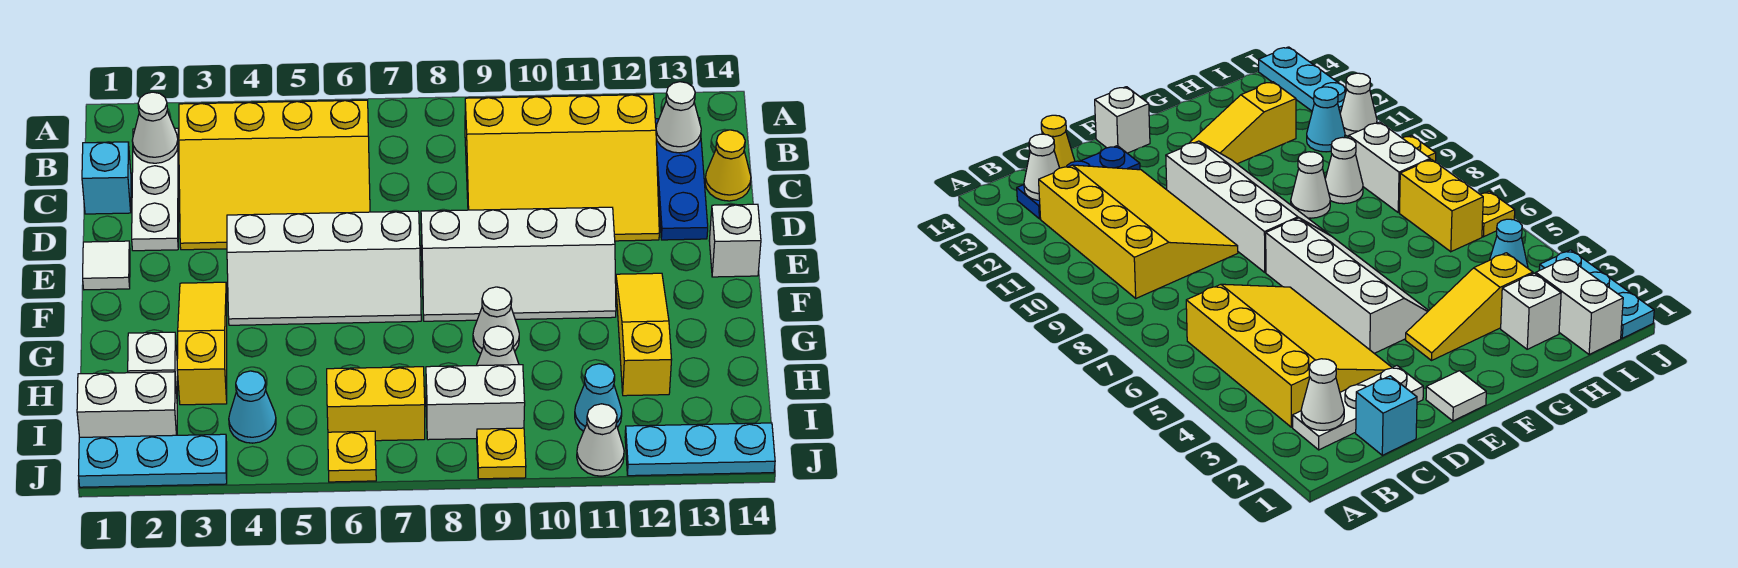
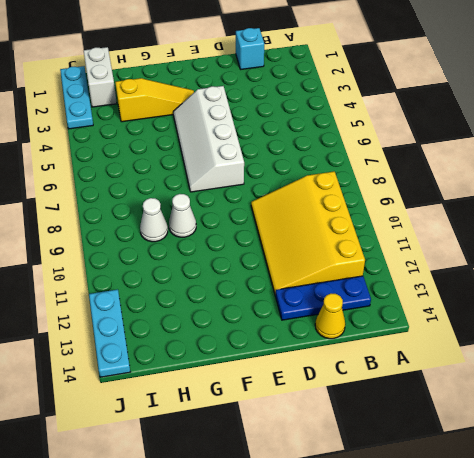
none -> white plate B2:D2 level 1
none -> yellow slope B3:D6 level 1 top B
none -> white tile E1 level 1

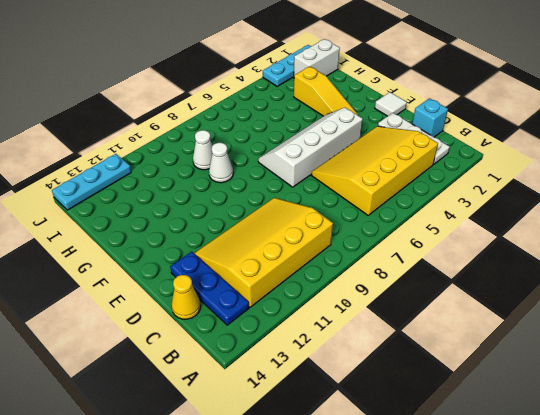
none -> white slope E8:F11 level 1 top E
none -> white brick E14 level 1
none -> yellow slope F12:H12 level 1 top H

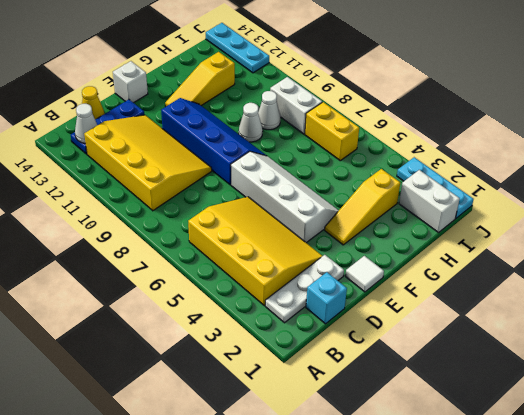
blue slope E8:F11 level 1 top E -> white slope E8:F11 level 1 top E
none -> white brick H2 level 1
none -> cyan cone I4 level 1
none -> cyan cone I11 level 1

